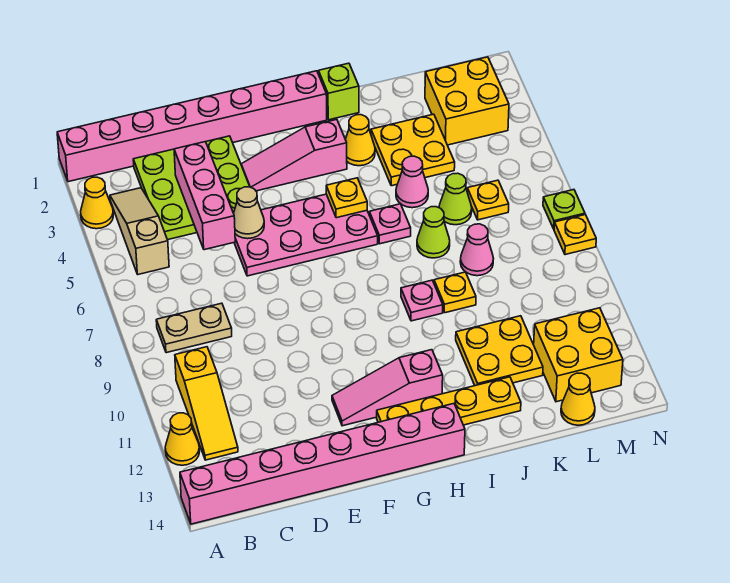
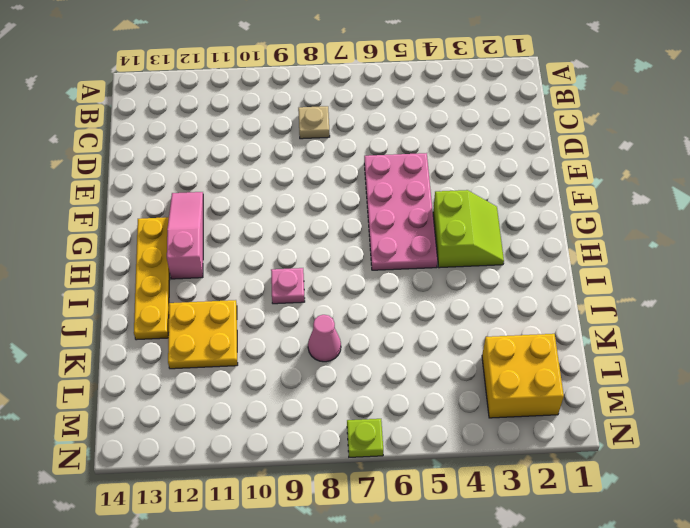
tan plate C8 level 1 -> tan plate B8:C8 level 1
lime slope G3:H4 level 1 top 4 -> pink slope F3:H3 level 1 top H
none -> pink brick A1:H1 level 1
none -> yellow cone A3 level 1
none -> yellow cone A12 level 1
none -> pink brick A14:H14 level 1

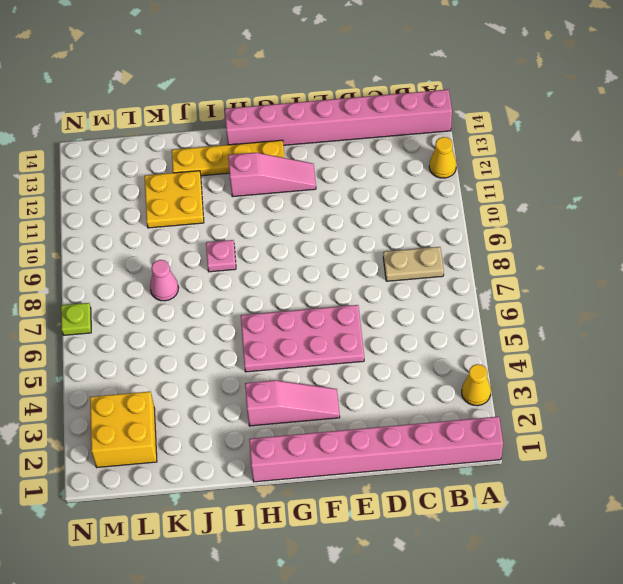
none -> tan slope B3:B5 level 1 top 5
none -> yellow slope B10:B12 level 1 top 10
none -> lime plate C2:E4 level 1
none -> lime brick I1 level 1

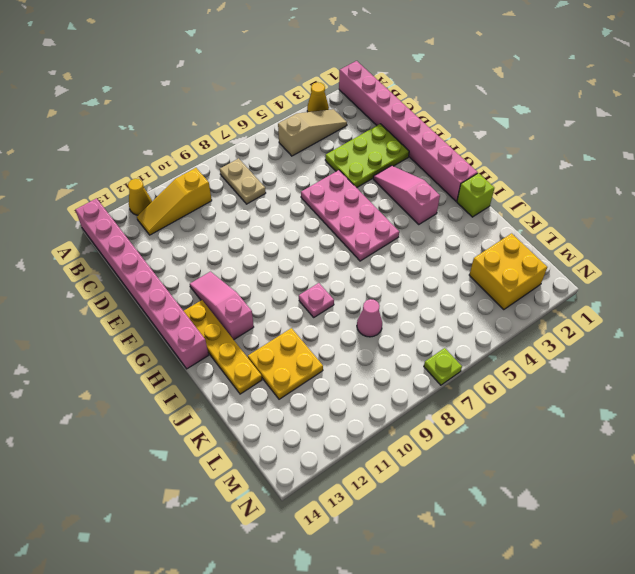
lime plate D2:E4 level 1 -> lime plate C2:E4 level 1
none -> yellow cone I3 level 1
none -> pink plate I6 level 1
none -> yellow plate J3:K4 level 1
none -> pink cone J5 level 1

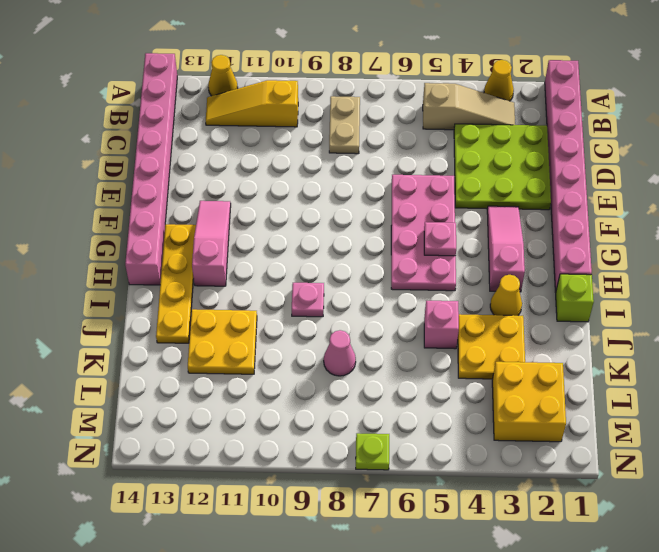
pink plate G5 level 2 -> pink plate I6 level 1
pink brick J5 level 1 -> pink cone J5 level 1
none -> lime cone J7 level 1
none -> yellow plate J9 level 1
none -> lime cone K6 level 1
none -> yellow plate L6 level 1

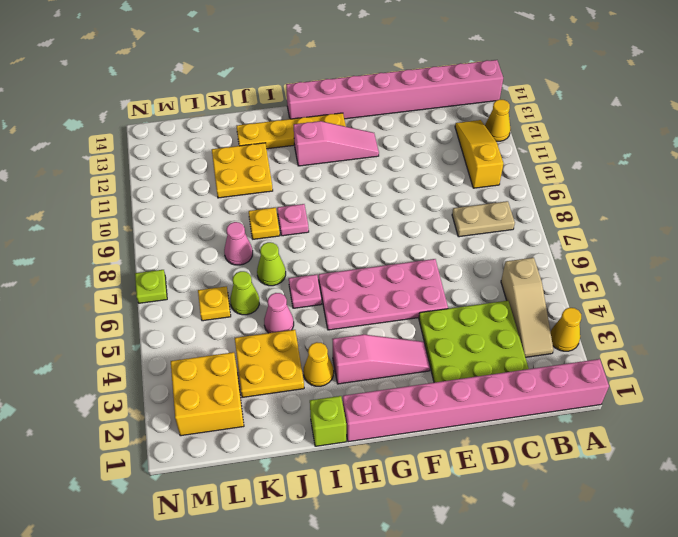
none -> yellow brick L12:M13 level 1
none -> yellow cone L14 level 1
none -> yellow plate N8 level 1
none -> pink brick D3:D5 level 2

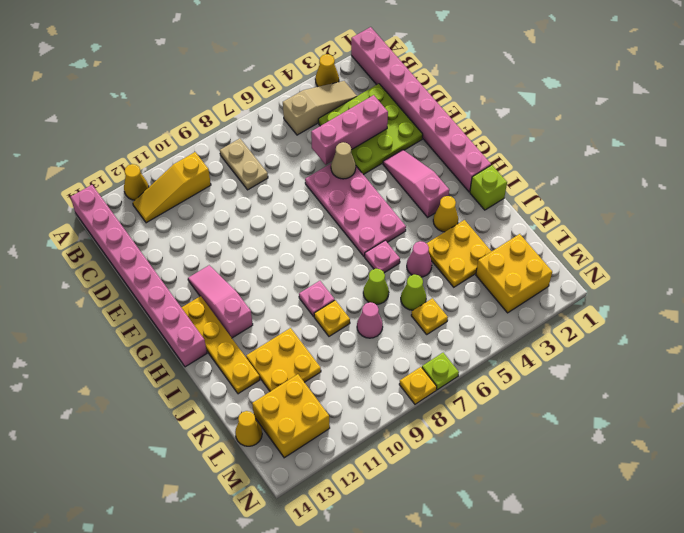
none -> yellow plate H5 level 2

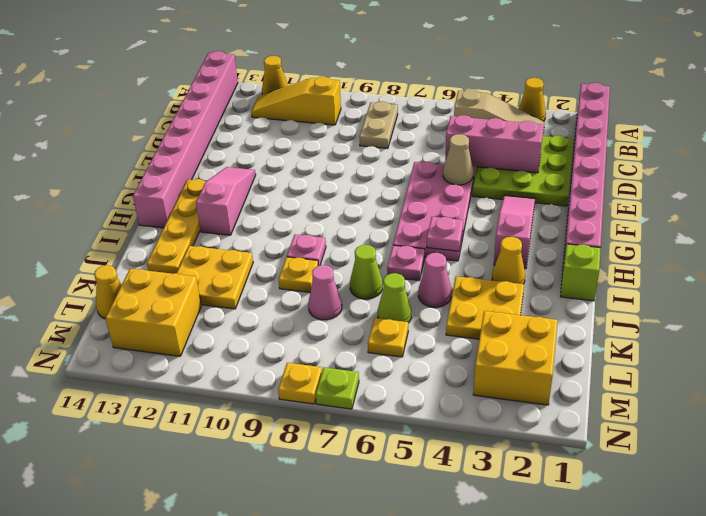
pink plate H5 level 2 -> yellow plate H5 level 2

